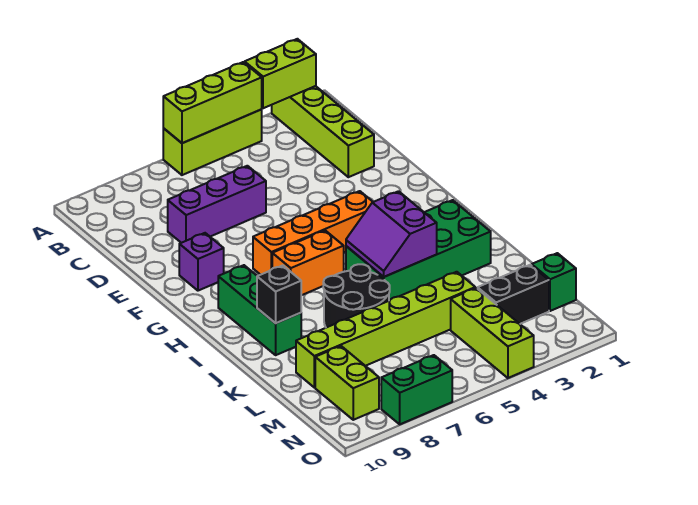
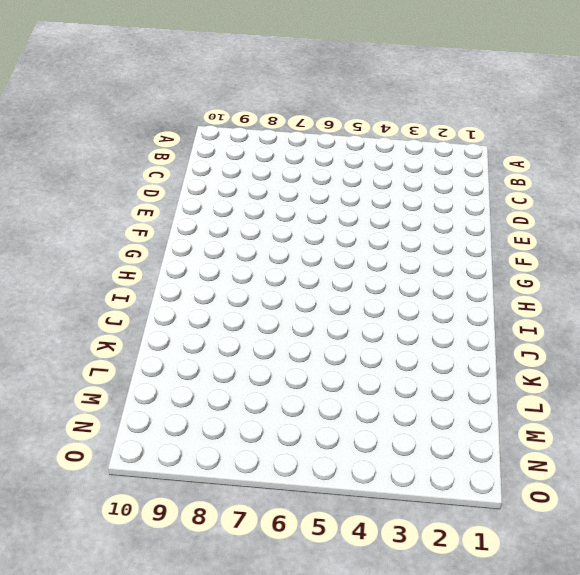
none -> lime brick A2:D2 level 1
none -> lime brick A4:A6 level 1
none -> purple brick D6:D8 level 1

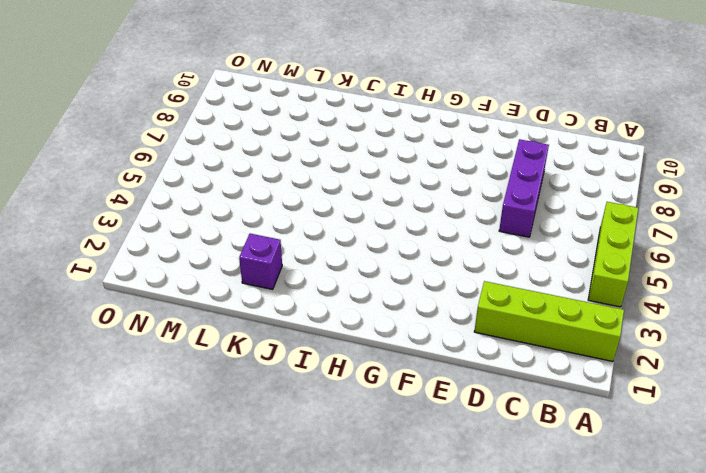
purple brick K2 level 1 -> purple brick F9 level 1
none -> orange brick G4:G7 level 1
none -> orange brick H6:H7 level 1
none -> green brick H9:J9 level 1

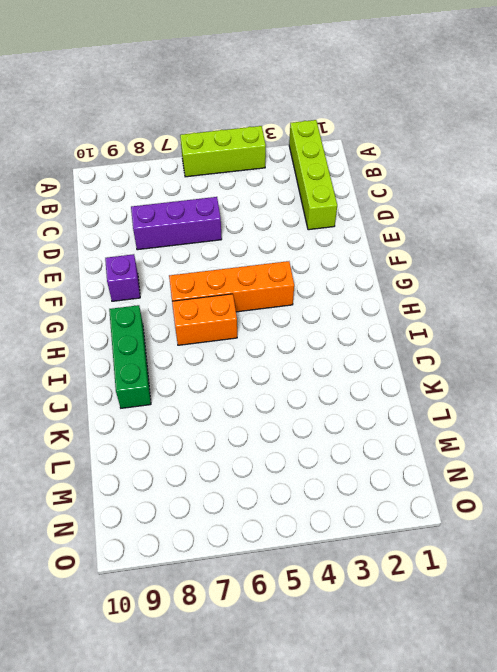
none -> green brick I2:J5 level 1
none -> black round brick J6:K7 level 1
none -> lime brick L4:L9 level 1

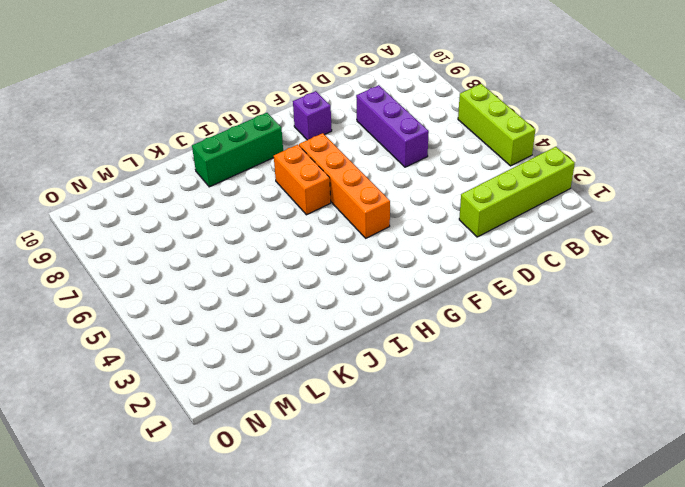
none -> green brick I2:J5 level 1
none -> black round brick J6:K7 level 1
none -> lime brick L4:L9 level 1

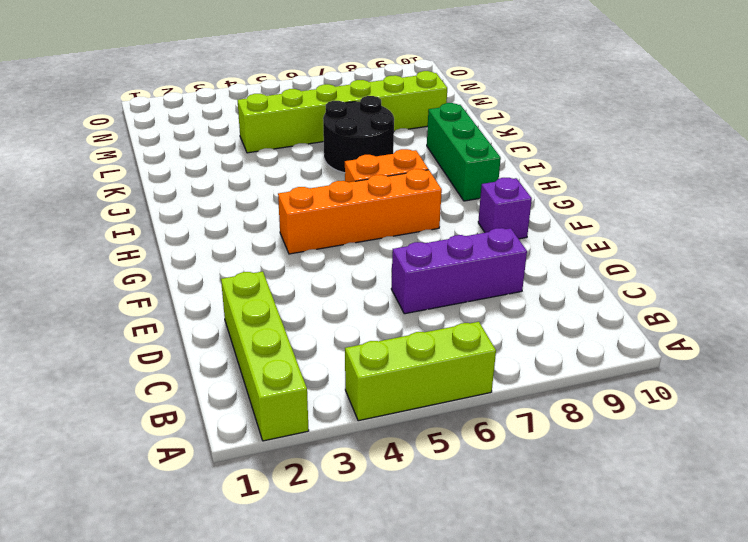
none -> green brick I2:J5 level 1
none -> green brick M1 level 1
none -> black brick M2:M3 level 1

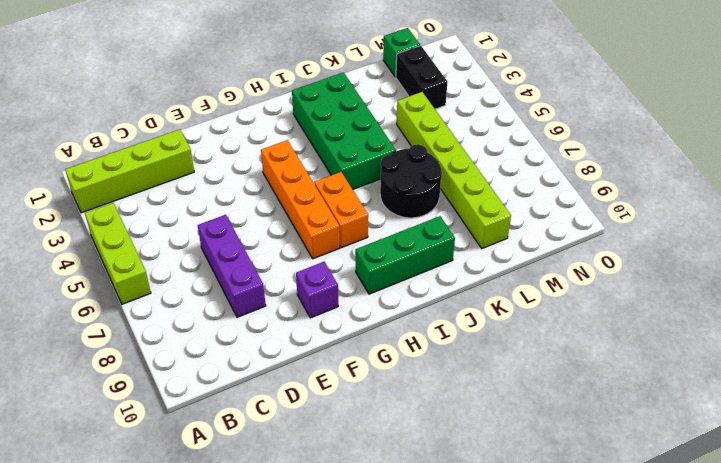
none -> lime brick M4:O4 level 1
none -> lime brick M9:N9 level 1
none -> green brick O7:O8 level 1

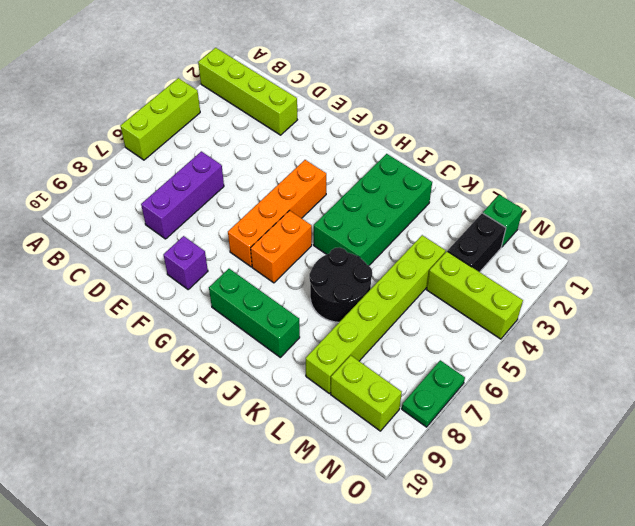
green plate O7:O8 level 1 -> green brick O7:O8 level 1
none -> lime brick A2:A3 level 2
none -> lime brick A4:A6 level 2
none -> purple slope I4:J5 level 2 top 4

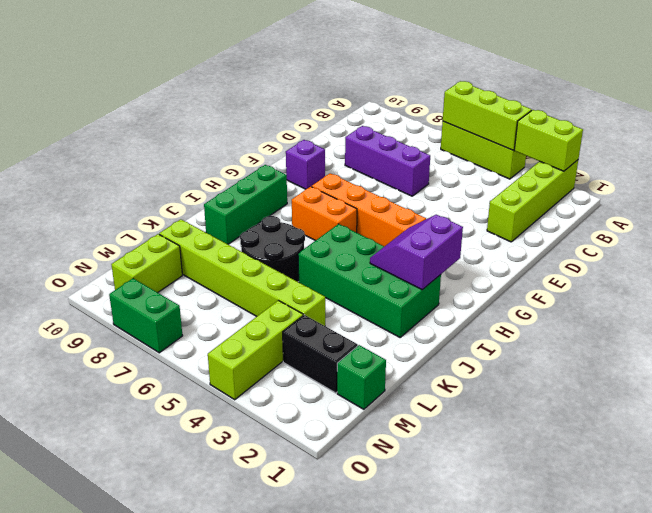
purple slope H2:I3 level 2 top 2 -> purple slope I4:J5 level 2 top 4
none -> black brick J9 level 2

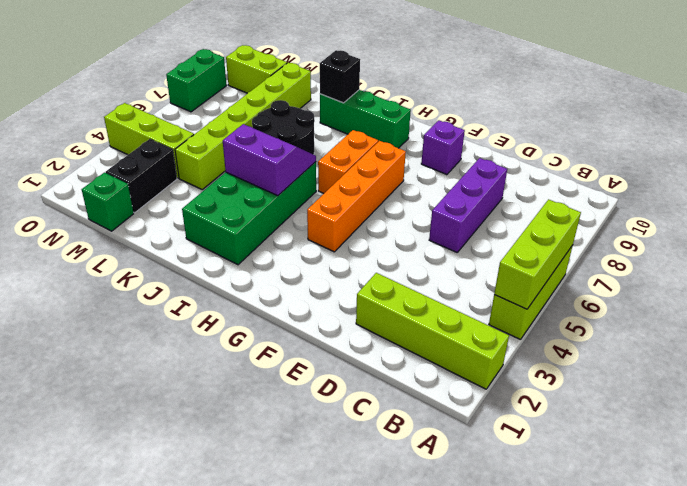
none -> lime brick A2:A3 level 2

